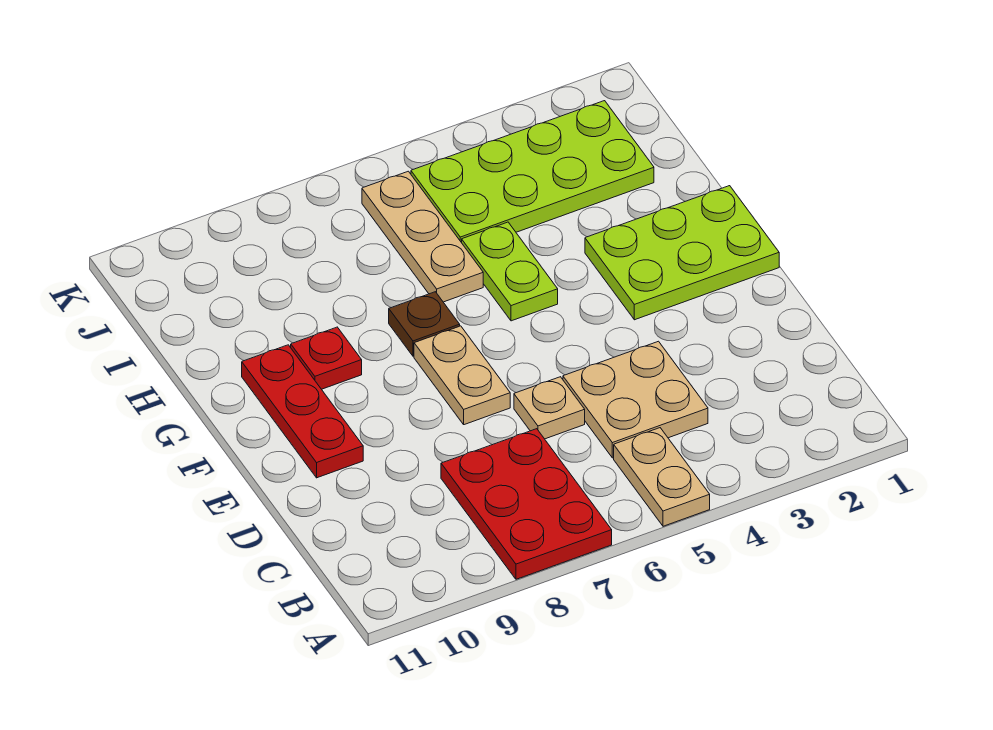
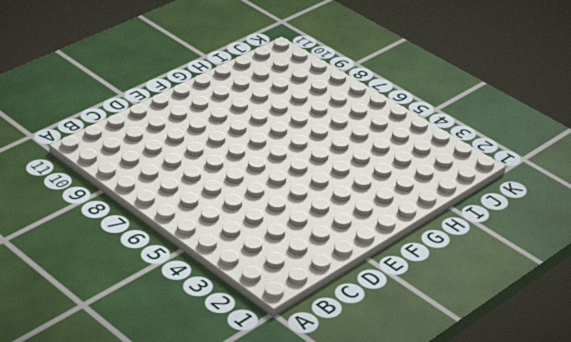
none -> tan plate A5:B5 level 1
none -> red plate A7:C8 level 1
none -> tan plate C4:D5 level 1

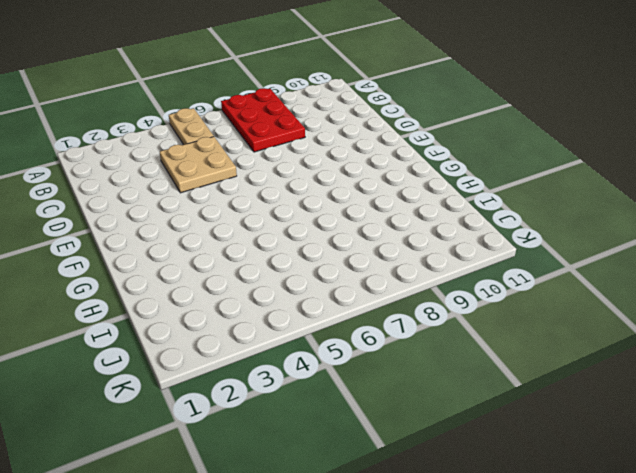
none -> tan plate D6 level 1
none -> tan plate E7:F7 level 1
none -> red plate E10:G10 level 1

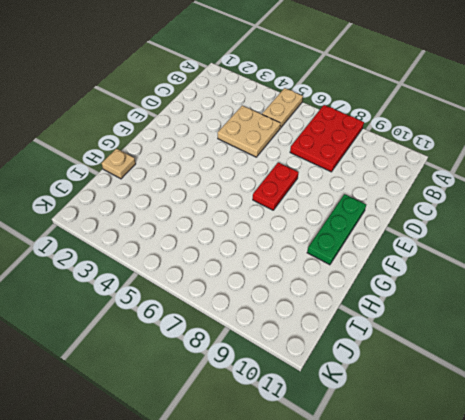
red plate E7:F7 level 1 -> tan plate E7:F7 level 1
green plate E10:G10 level 1 -> red plate E10:G10 level 1
tan plate H1 level 1 -> tan plate D6 level 1
none -> lime plate F1:G3 level 1
none -> lime plate G5:H5 level 1
none -> brown plate G7 level 1

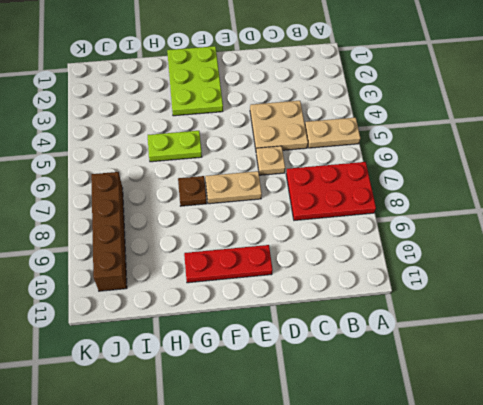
brown brick J7:J10 level 1 -> none
none -> red plate G9 level 1
none -> tan plate H6:J6 level 1
none -> lime plate I2:J5 level 1

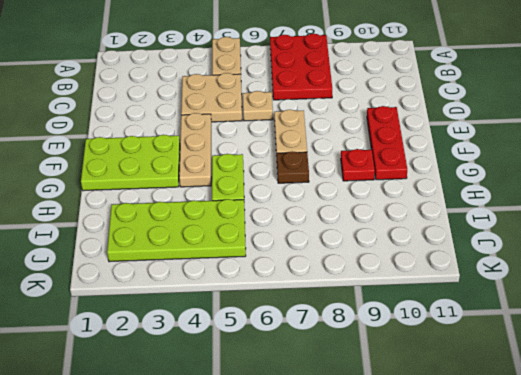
tan plate E4:G4 level 1 -> tan plate H6:J6 level 1

